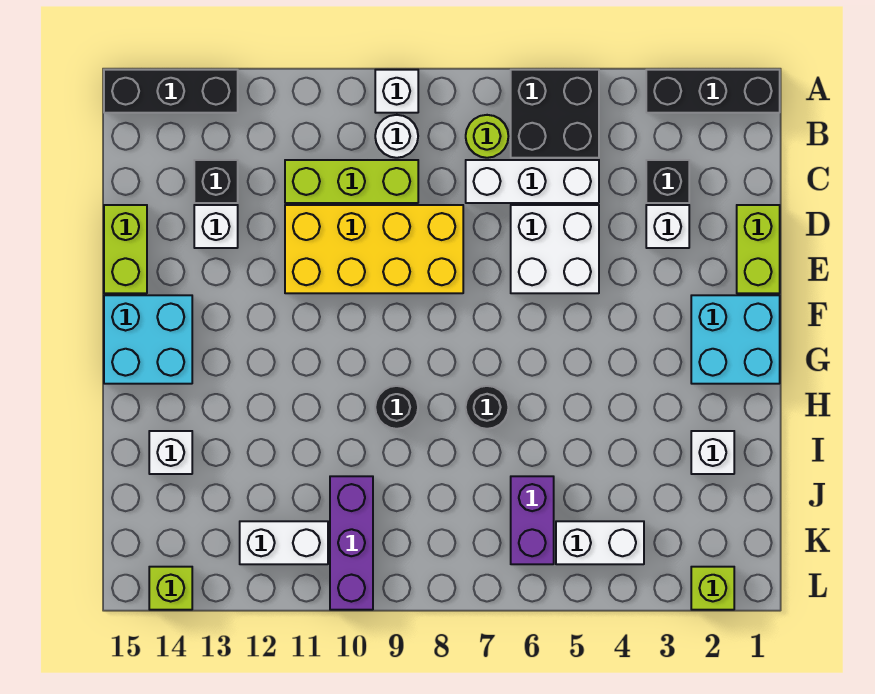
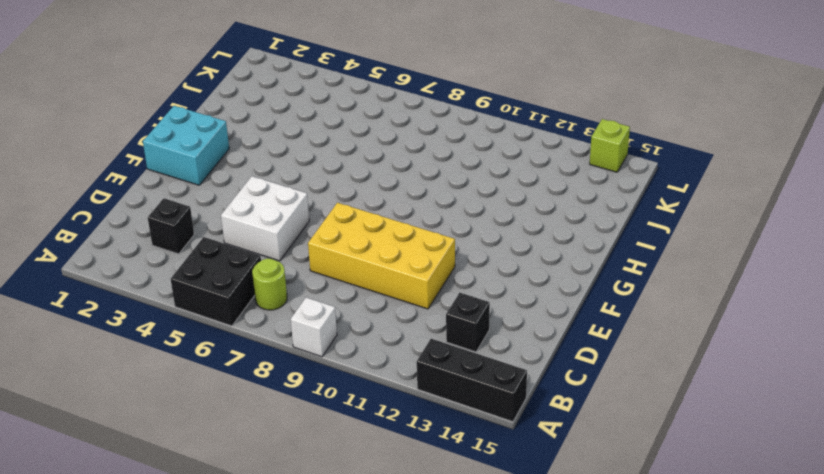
none -> black brick A1:A3 level 1
none -> white round brick B9 level 1
none -> white brick C5:C7 level 1

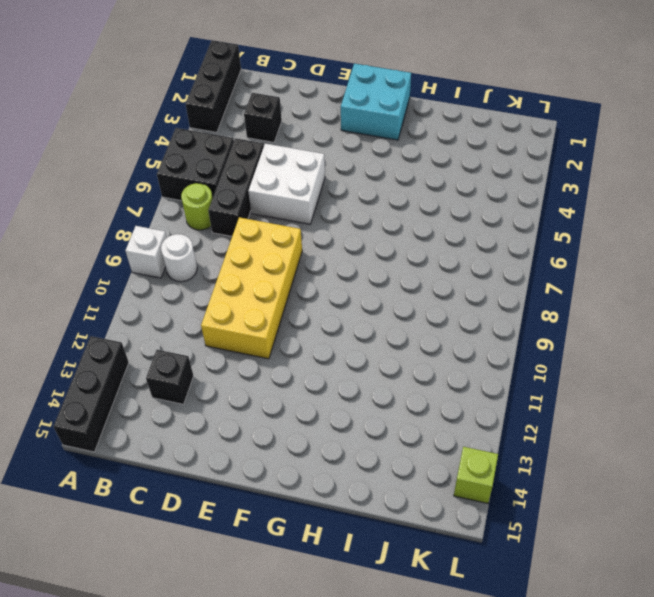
black brick C5:C7 level 1 -> white brick C5:C7 level 1
none -> lime brick C9:C11 level 1
none -> lime brick D1:E1 level 1
none -> white brick D3 level 1

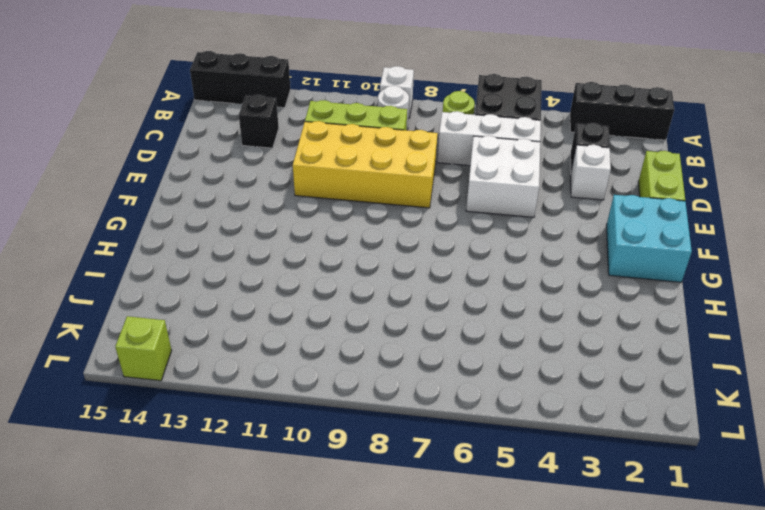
none -> white brick D13 level 1
none -> lime brick D15:E15 level 1
none -> cyan brick F14:G15 level 1

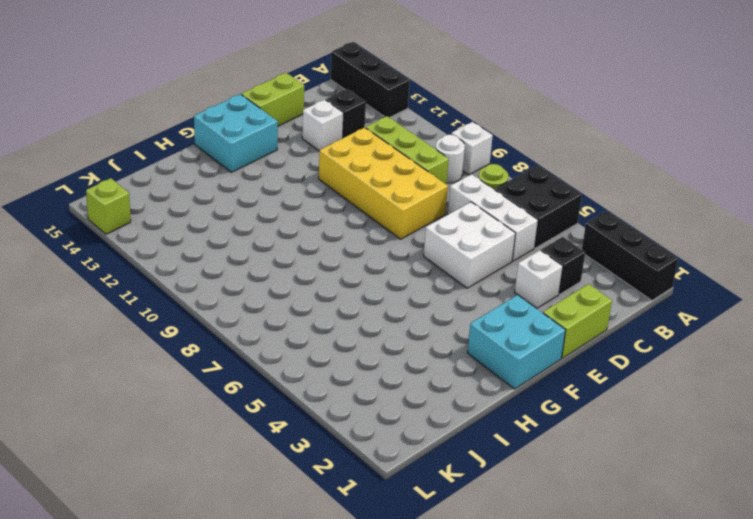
none -> black round brick H7 level 1
none -> black round brick H9 level 1
none -> white brick I2 level 1

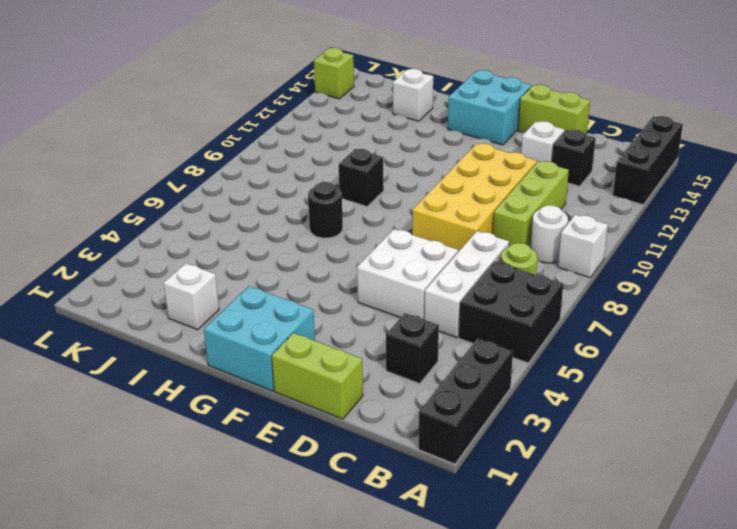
black brick H9 level 1 -> black round brick H9 level 1
none -> white brick D3 level 1
none -> purple brick J6:K6 level 1
none -> purple brick J10:L10 level 1

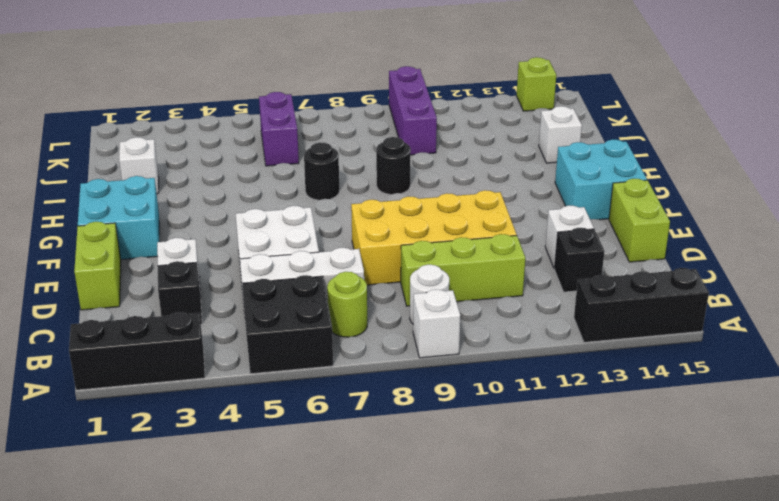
none -> white brick K4:K5 level 1
none -> white brick K11:K12 level 1
none -> lime brick L2 level 1

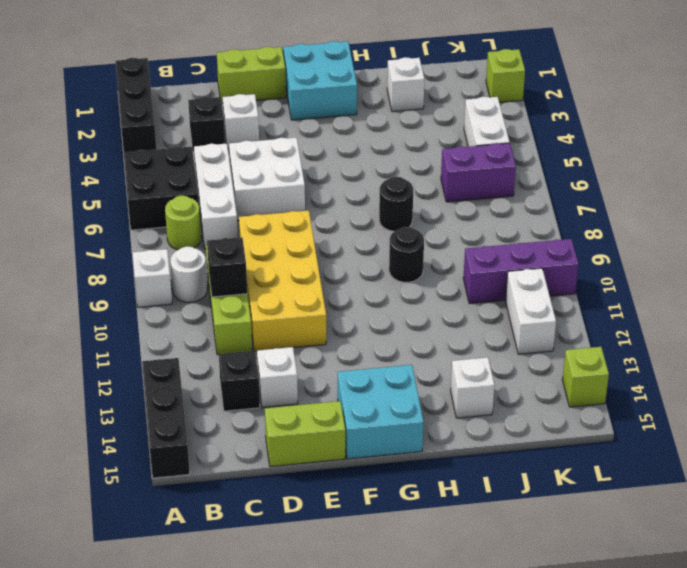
black brick C10 level 2 -> none

